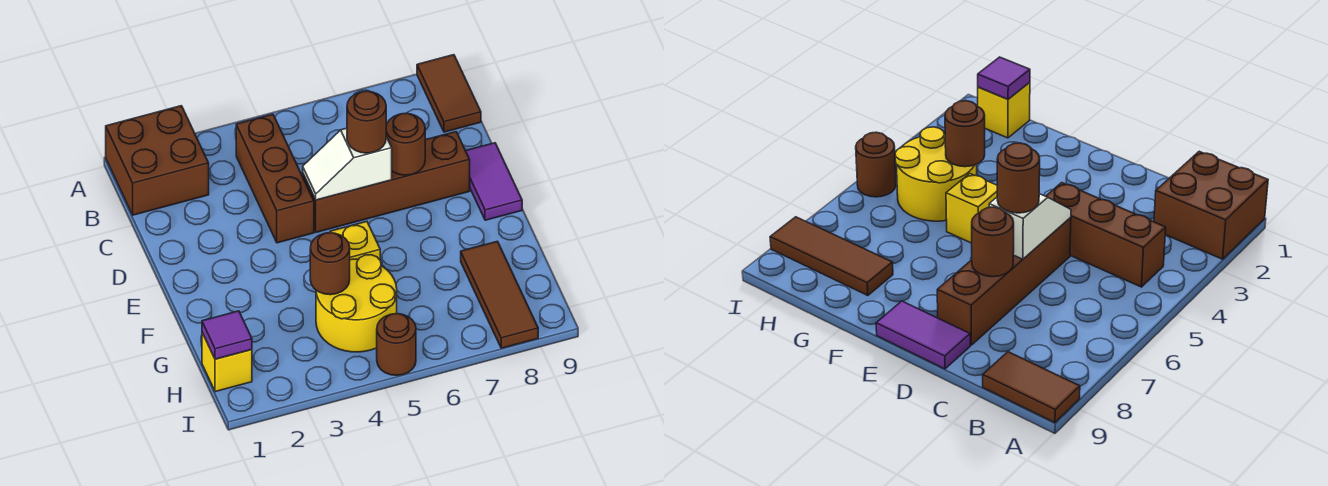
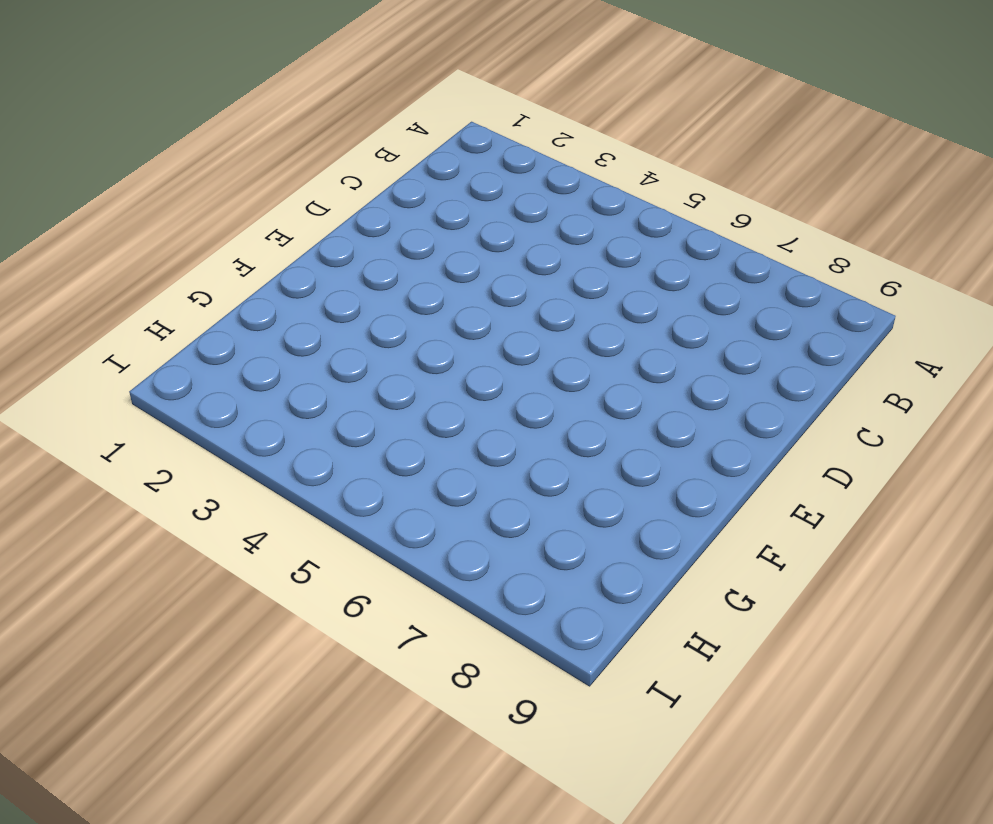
none -> brown brick A1:B2 level 1
none -> brown tile A9:B9 level 1
none -> brown brick B4:D4 level 1

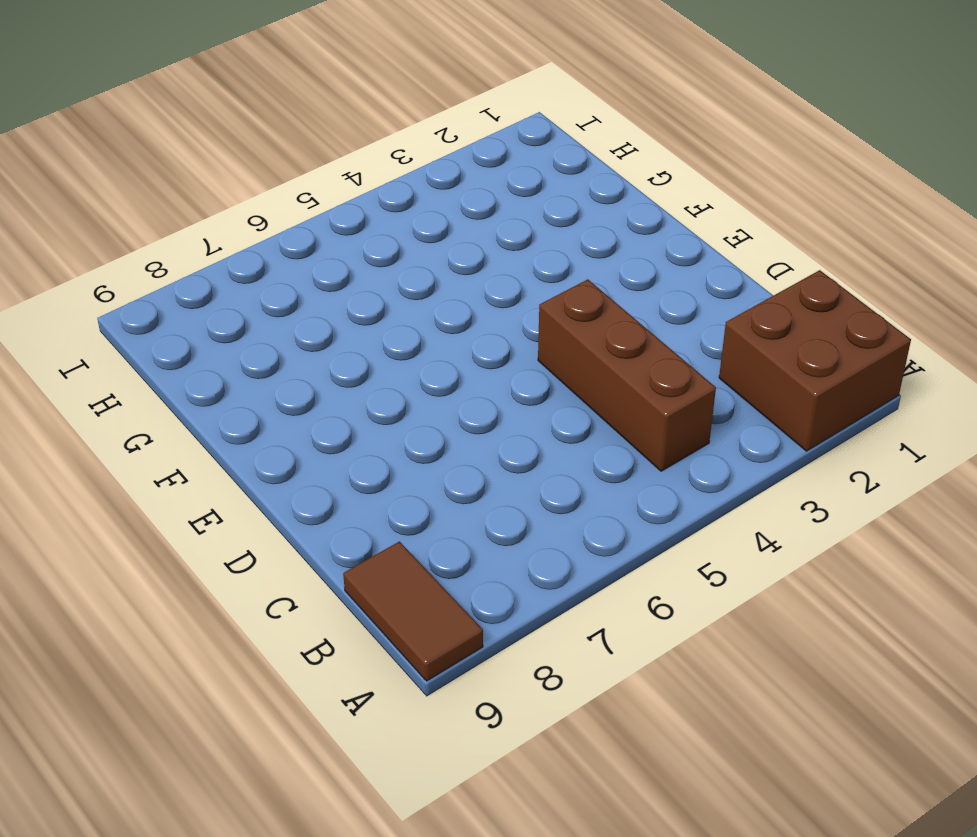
none -> brown brick D5:D8 level 1
none -> purple tile D9:E9 level 1
none -> yellow brick F5 level 1

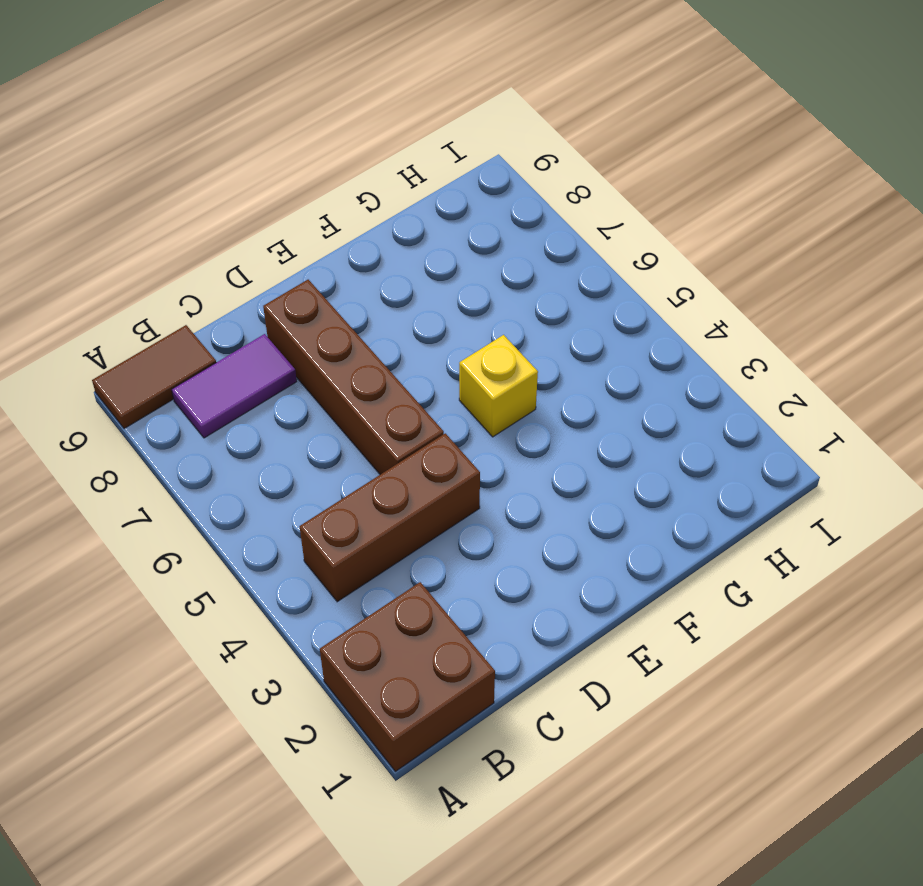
purple tile B8:C8 level 1 -> purple tile D9:E9 level 1
none -> yellow round brick G4:H5 level 1
none -> brown tile G8:I8 level 1
none -> yellow brick H1 level 1

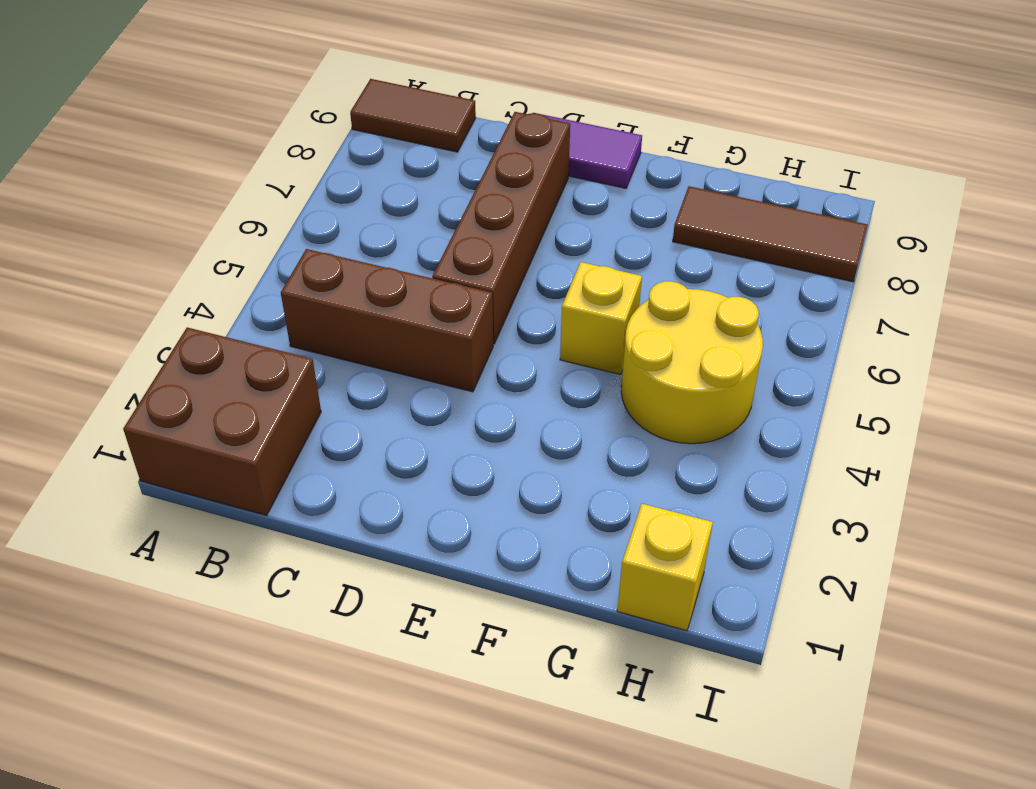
none -> brown round brick I5 level 1
none -> white slope D5:D6 level 2 top 6
none -> brown round brick D7 level 2

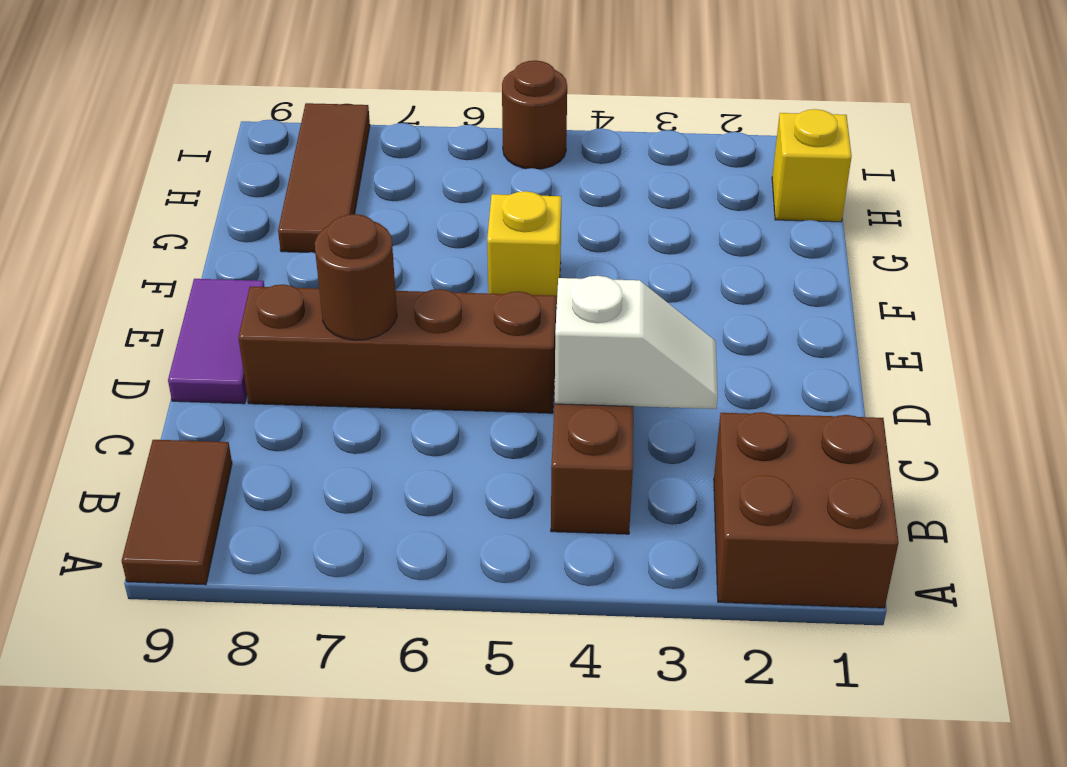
white slope C3:C4 level 2 top 4 -> white slope D5:D6 level 2 top 6
none -> yellow round brick G4:H5 level 1
none -> brown round brick G4 level 2
none -> purple tile H1 level 2

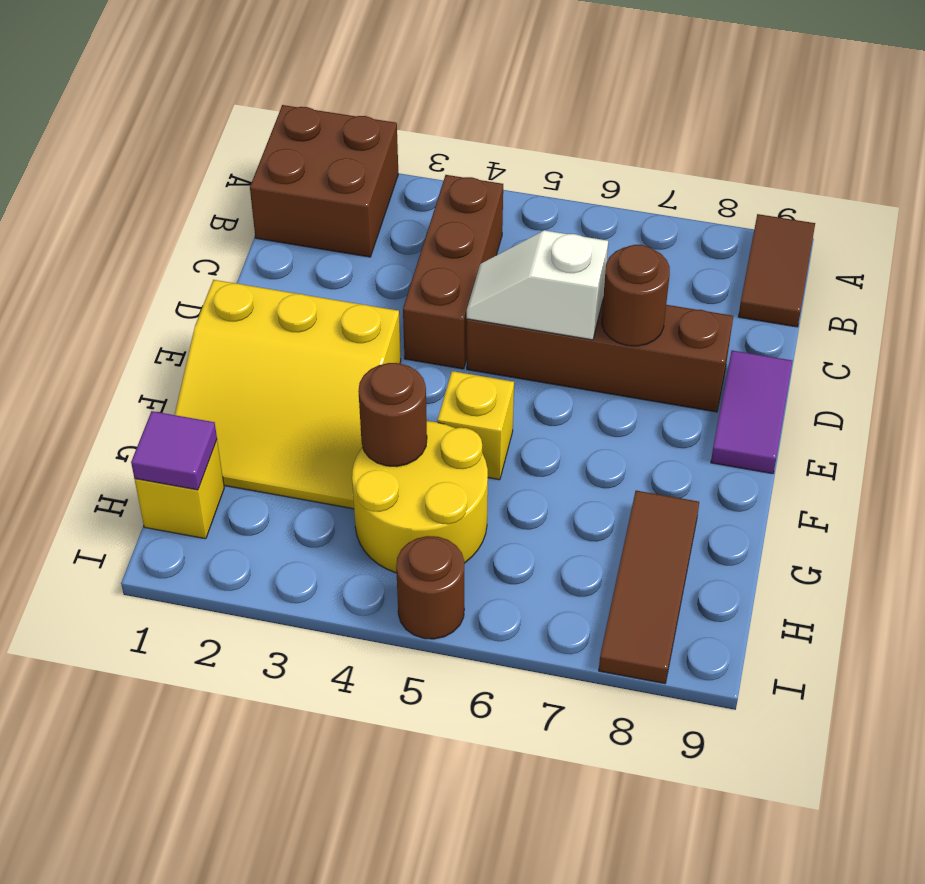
yellow slope E1:G3 level 1 top E -> none
none -> brown round brick D6 level 3

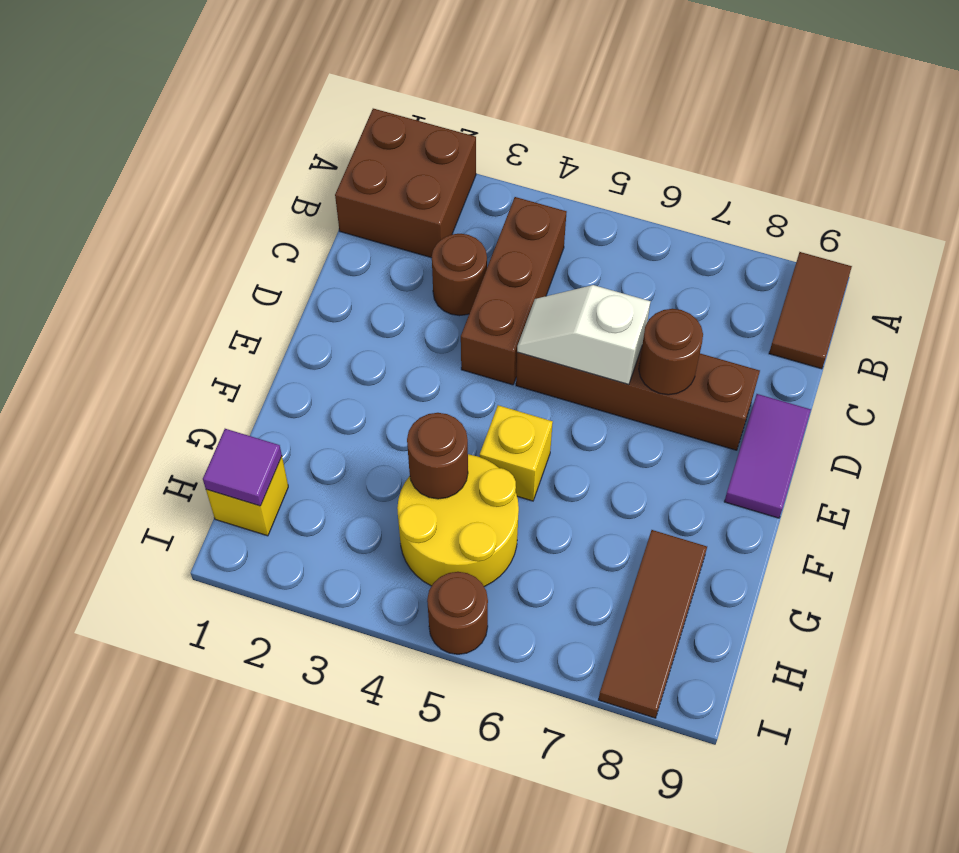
brown round brick C3 level 1 -> brown round brick D6 level 3

